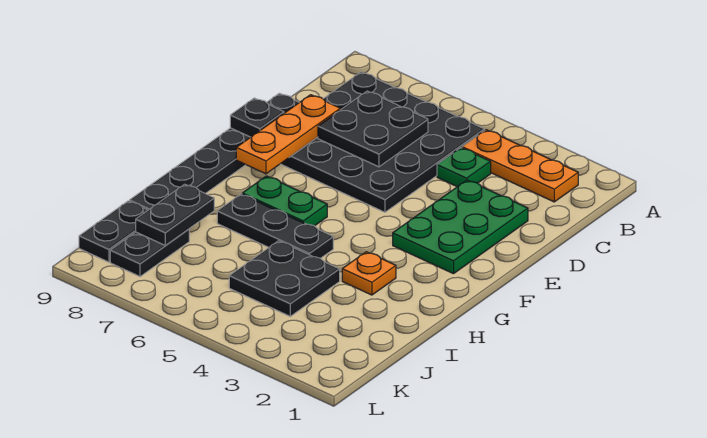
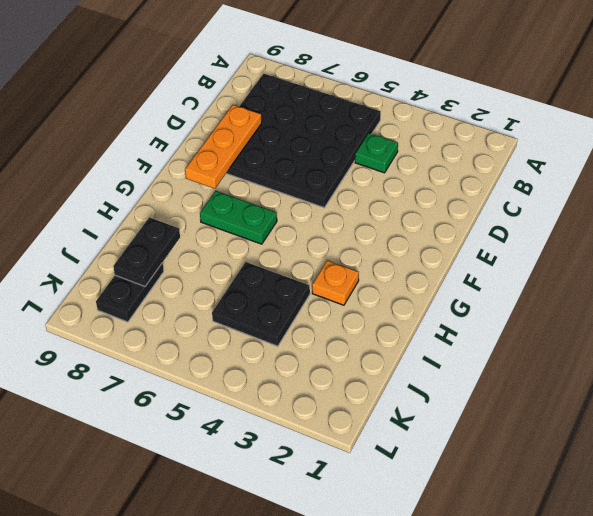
none -> orange plate B2:B4 level 1
none -> green plate D2:F3 level 1
none -> black plate D9:I9 level 1

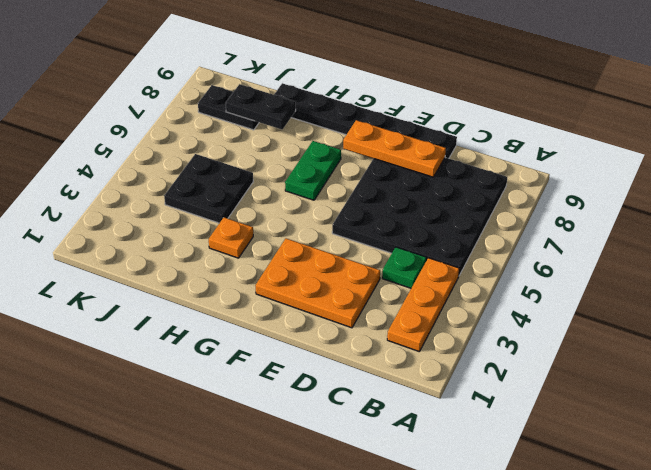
orange plate D2:F3 level 1 -> green plate D2:F3 level 1
none -> black plate H5:H7 level 1
none -> black plate J9:K9 level 1
none -> black plate C6:D7 level 2

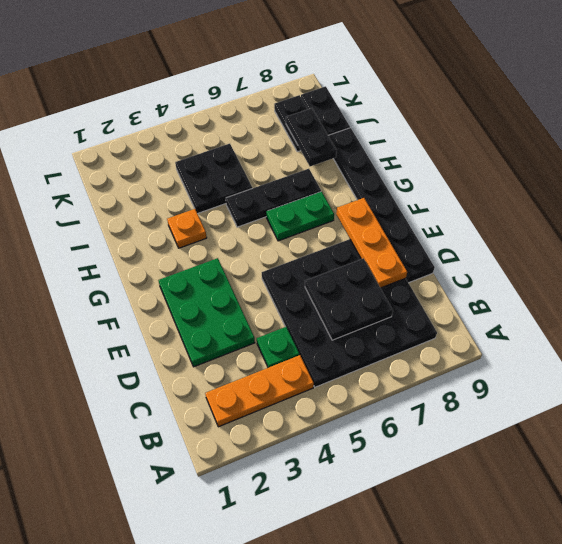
none -> black plate E9 level 2

